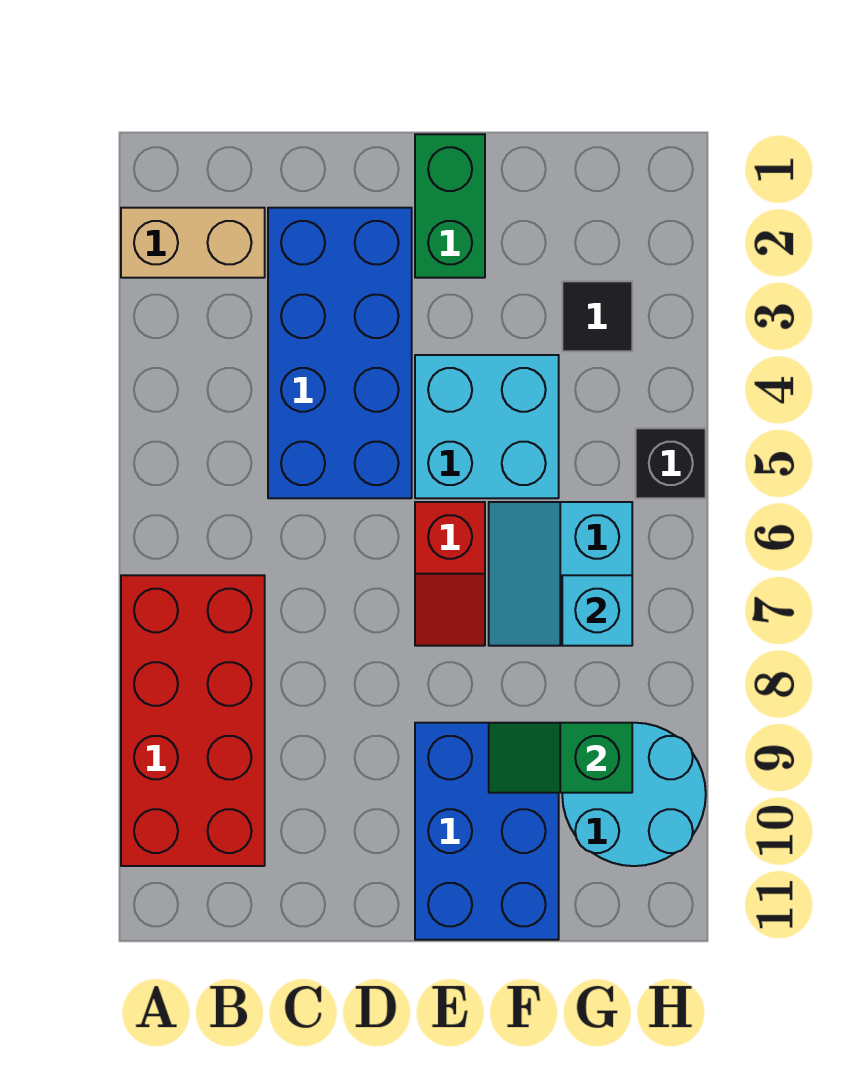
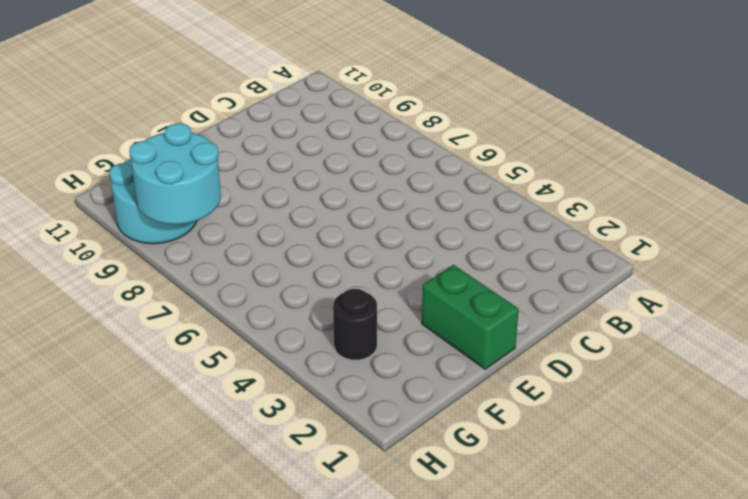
black round brick G3 level 1 -> black tile G3 level 1
cyan round brick G8:H9 level 2 -> green slope F9:G9 level 2 top G
none -> tan brick A2:B2 level 1
none -> red brick A7:B10 level 1
none -> blue brick C2:D5 level 1

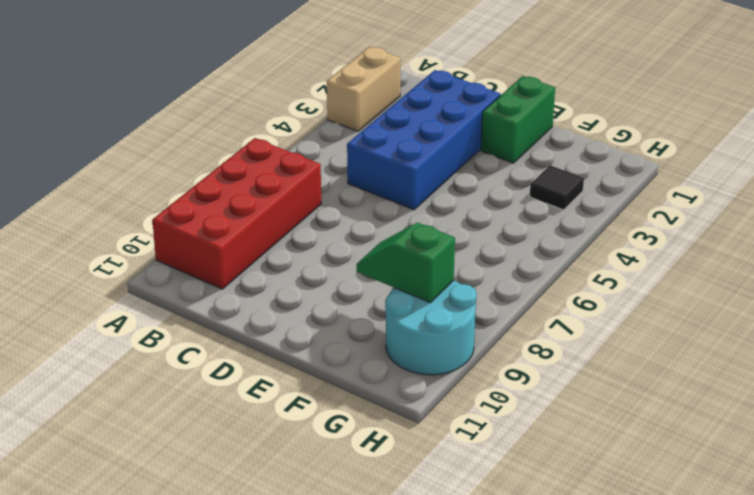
tan brick A2:A3 level 1 -> tan brick A2:B2 level 1
none -> cyan brick E4:F5 level 1
none -> red slope E6:E7 level 1 top 6
none -> blue brick E9:F11 level 1

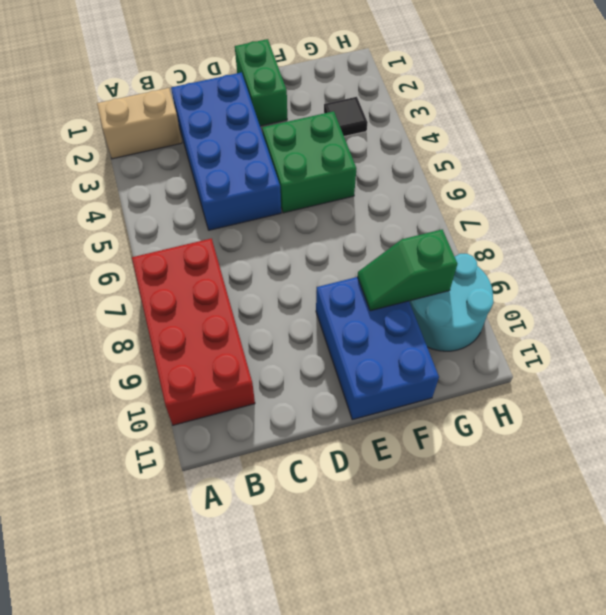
green brick E4:F5 level 1 -> cyan brick E4:F5 level 1
none -> red slope E6:E7 level 1 top 6
none -> cyan slope F6:G7 level 1 top G
none -> black brick H5 level 1

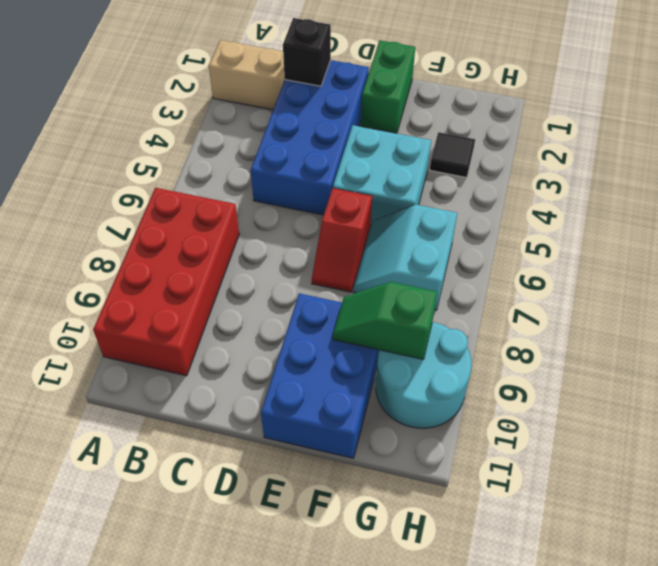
black brick C2 level 2 -> black brick H5 level 1
none -> cyan brick G7 level 2

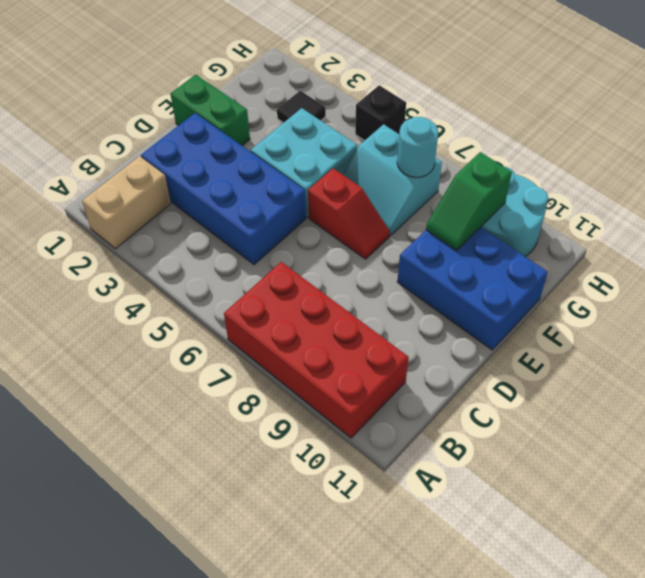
cyan round brick G7 level 2 -> cyan brick G7 level 2

